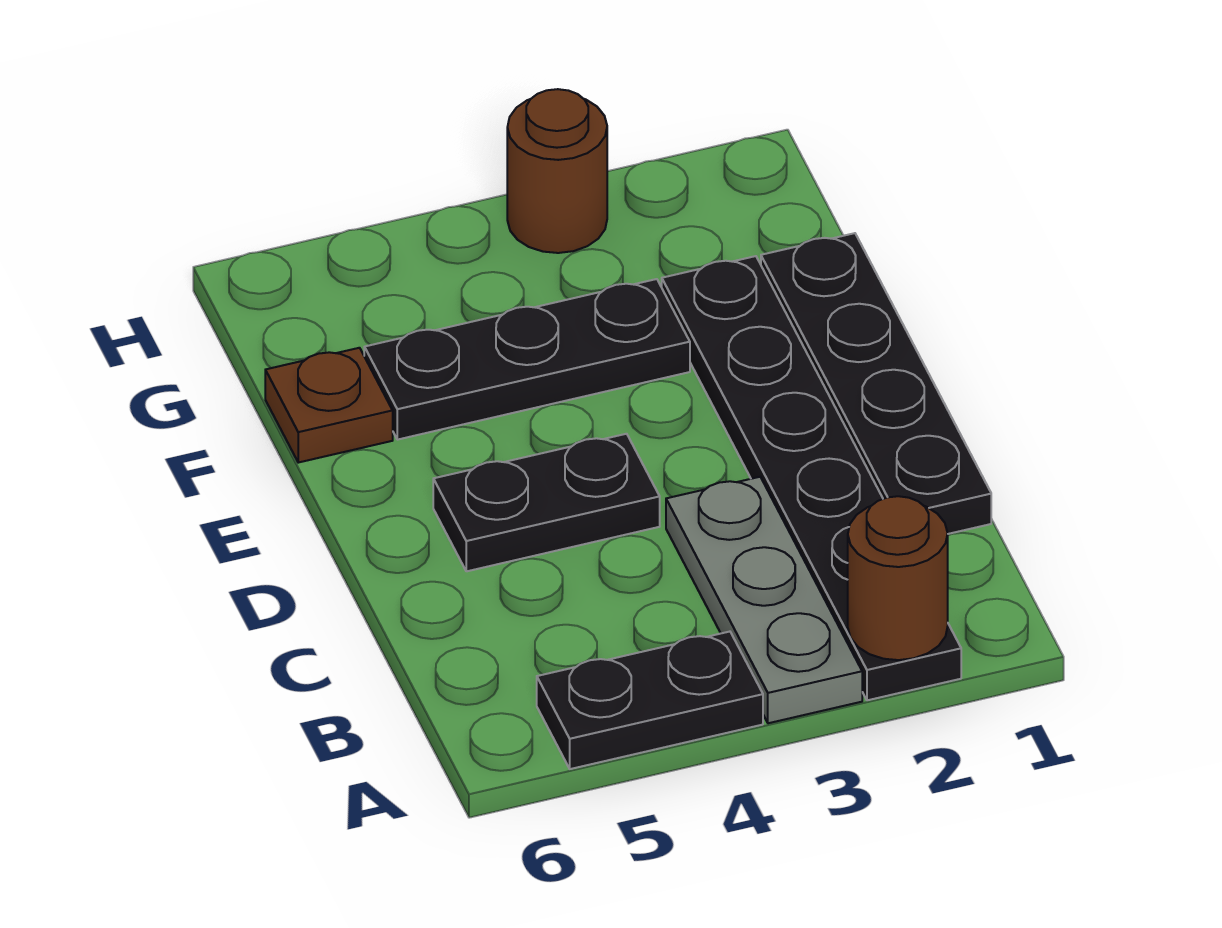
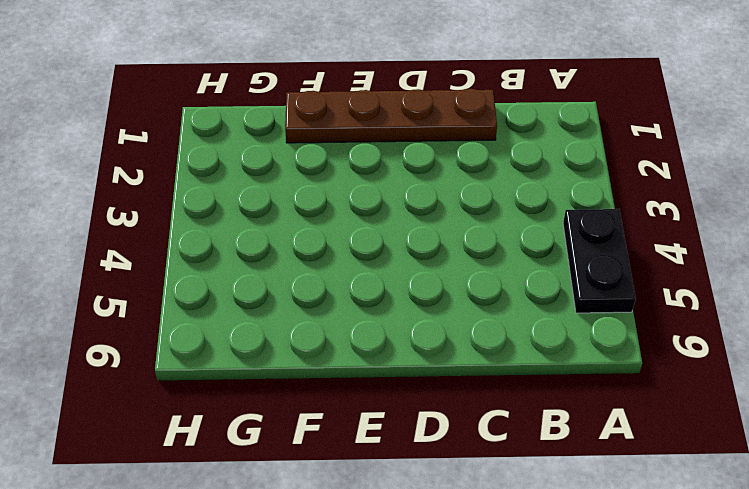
brown plate C1:F1 level 1 -> black plate C1:F1 level 1
none -> black plate A2:F2 level 1
none -> grey plate A3:C3 level 1

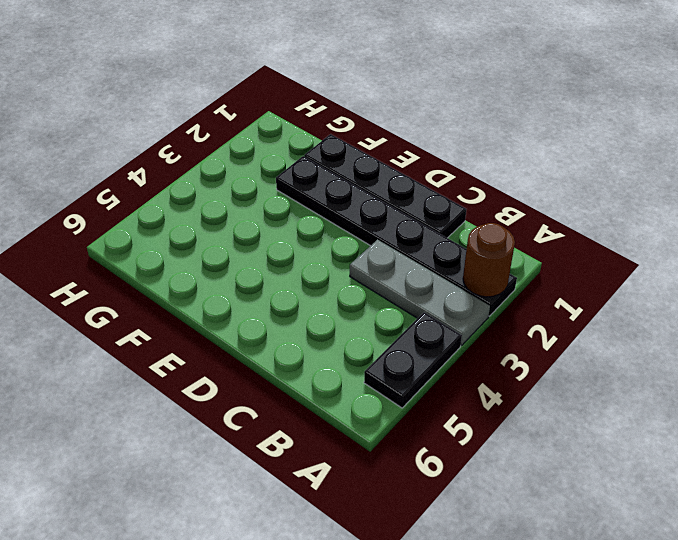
none -> black plate D4:D5 level 1
none -> black plate F3:F5 level 1

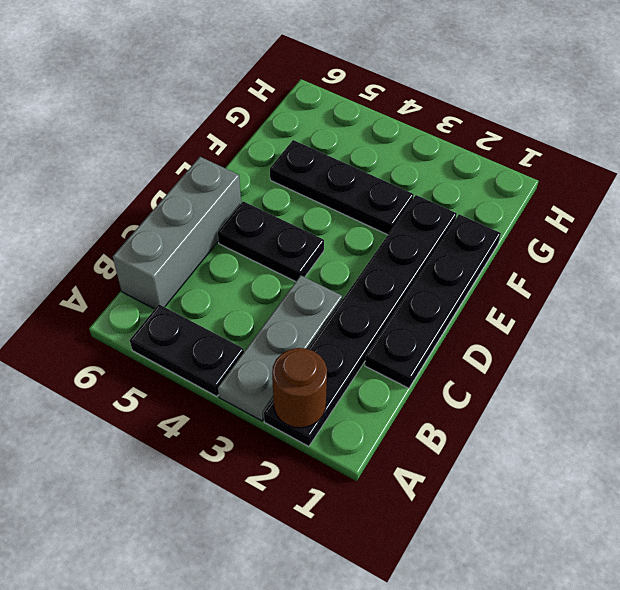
grey brick B6:D6 level 1 -> none
none -> brown plate F6 level 1
none -> brown round brick H3 level 1

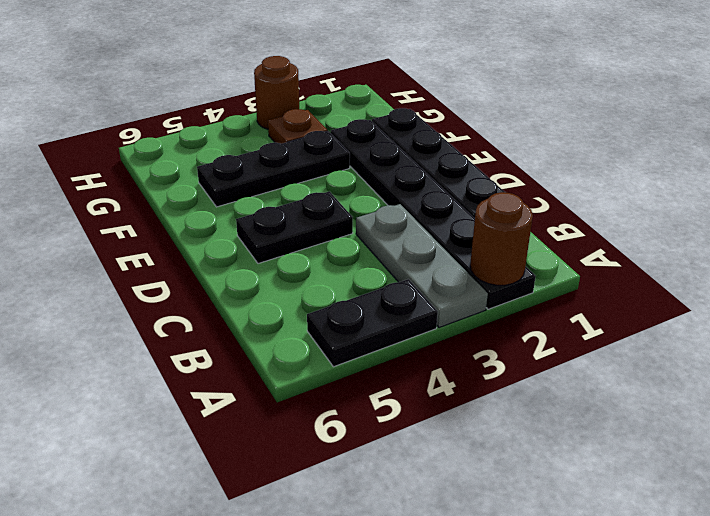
brown plate G3 level 1 -> brown plate F6 level 1

